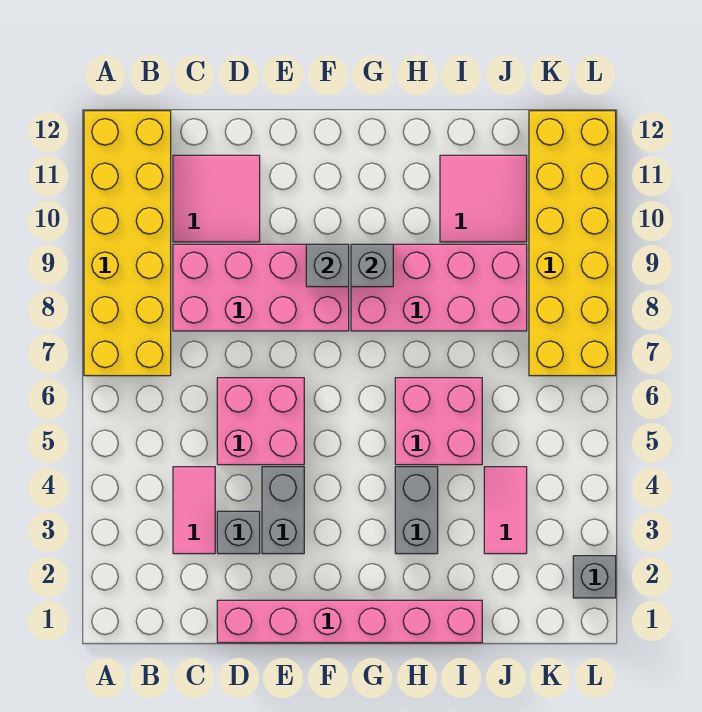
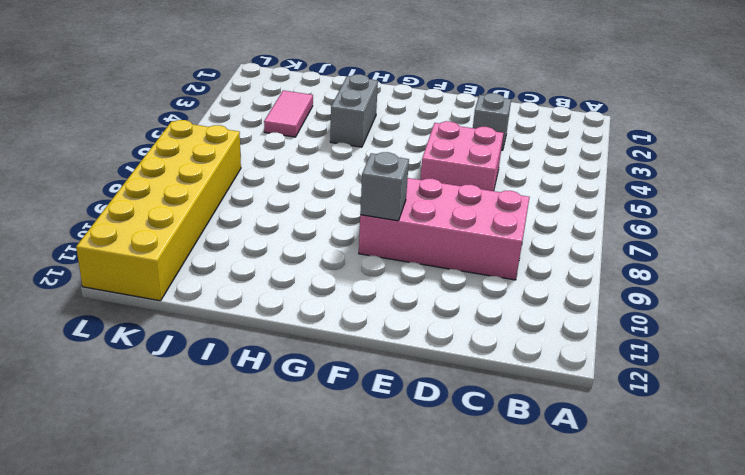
none -> yellow brick A7:B12 level 1
none -> pink tile C3:C4 level 1
none -> pink tile C10:D11 level 1

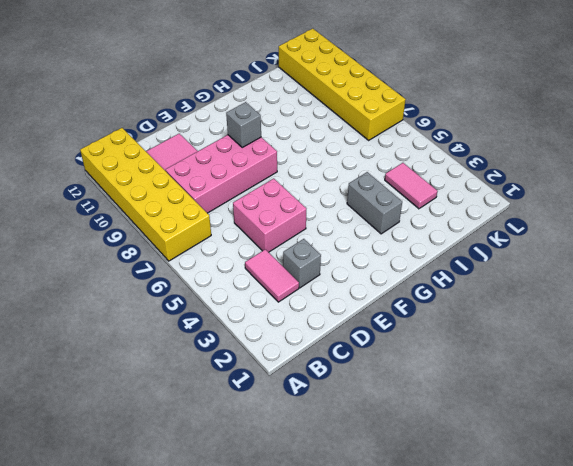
none -> pink brick D1:I1 level 1
none -> grey brick E3:E4 level 1
none -> pink brick G8:J9 level 1

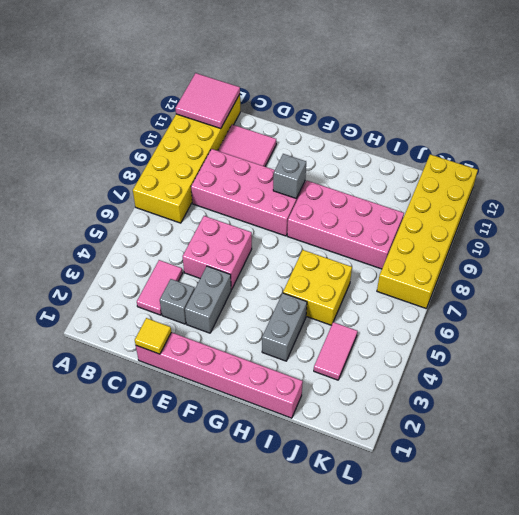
pink tile A11:B12 level 2 -> pink tile I10:J11 level 1
yellow tile D1 level 2 -> none
yellow brick H5:I6 level 1 -> pink brick H5:I6 level 1
none -> grey brick L2 level 1
none -> grey brick G9 level 2

